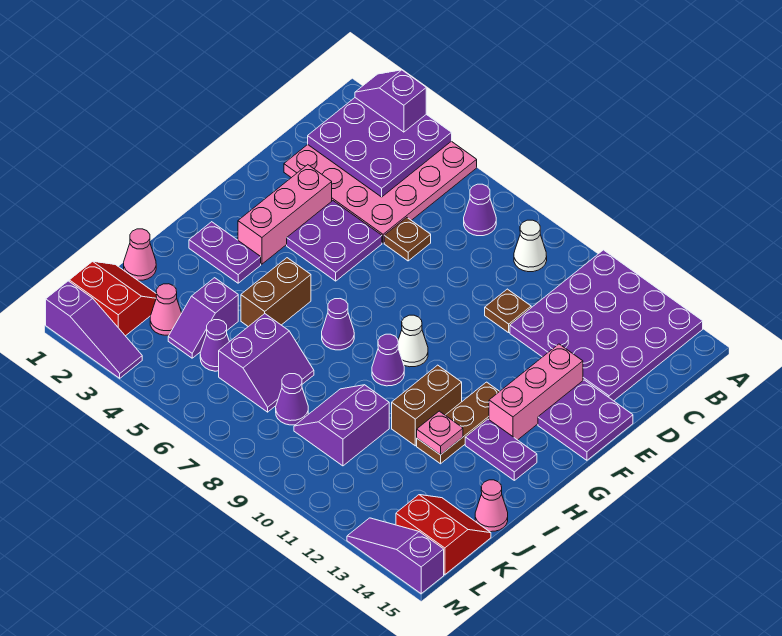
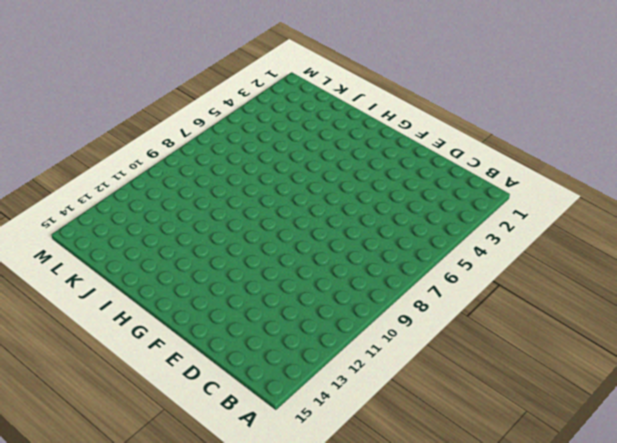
none -> pink plate A2:D5 level 1
none -> purple plate A11:D14 level 1
none -> purple cone B7 level 1
none -> white cone B9 level 1

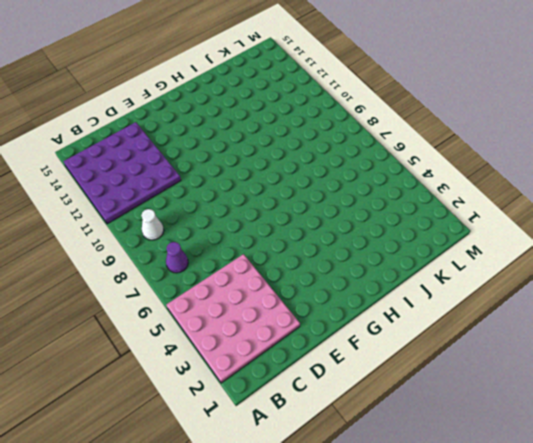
none -> brown plate D6 level 1
none -> brown plate D10 level 1
none -> pink brick E3:G3 level 1
none -> purple plate E4:F5 level 1

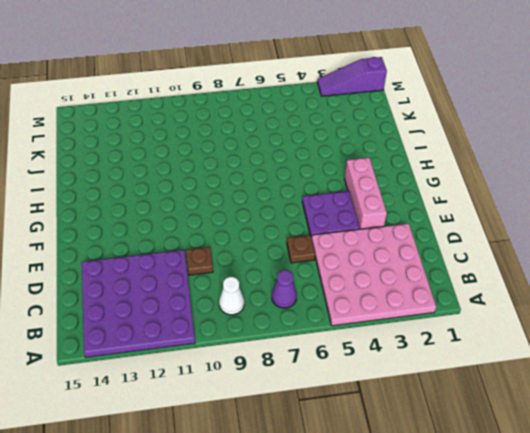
none -> pink brick E13:G13 level 1
none -> purple plate E14:F15 level 1
none -> white cone G9 level 1
none -> brown plate G12:I12 level 1

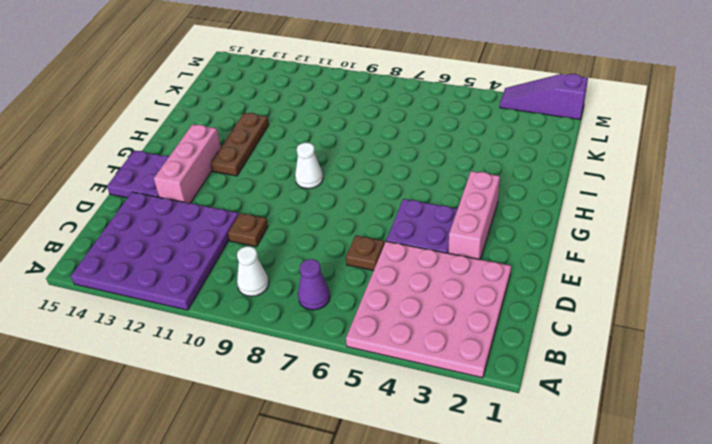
none -> purple plate H2:H3 level 1
none -> brown brick H5:I5 level 1
none -> purple cone H7 level 1
none -> purple cone H9 level 1

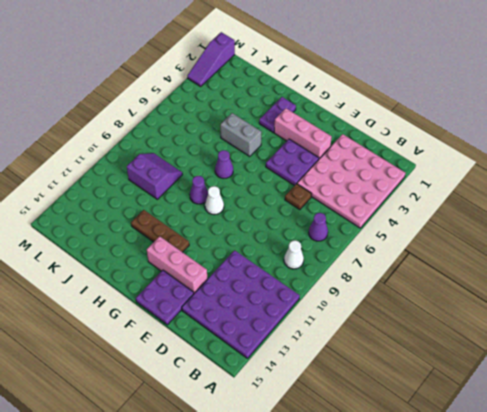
grey brick H5:I5 level 1 -> brown brick H5:I5 level 1
none -> brown plate D10 level 1
none -> brown brick H11:I11 level 1
none -> purple plate H13:H14 level 1
none -> pink cone J1 level 1

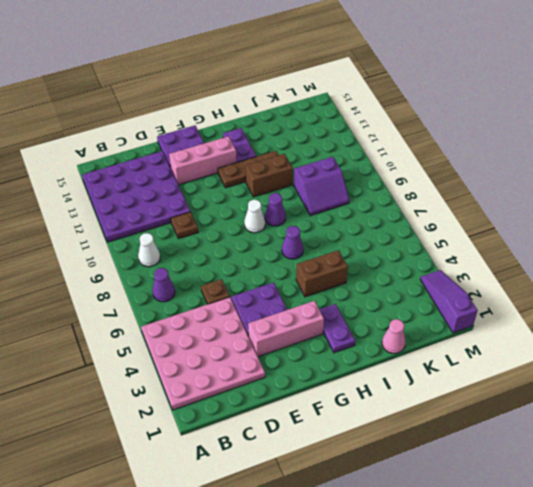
none -> purple slope J4:K4 level 1 top J
none -> purple slope J6:K7 level 1 top 6
none -> pink cone J15 level 1
none -> red slope K1:L2 level 1 top L

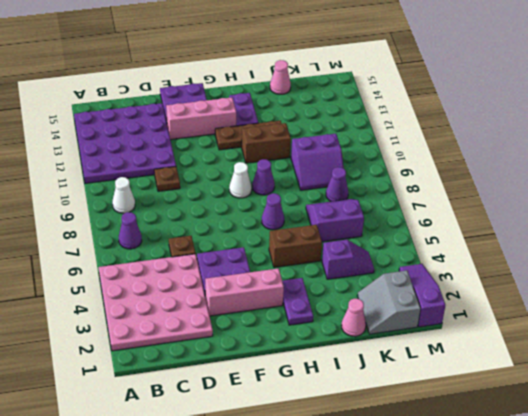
grey slope K1:L2 level 1 top L -> red slope K1:L2 level 1 top L
none -> pink cone K3 level 1
none -> purple cone K5 level 1
none -> red slope K14:L15 level 1 top L
none -> purple slope M13:M15 level 1 top 15

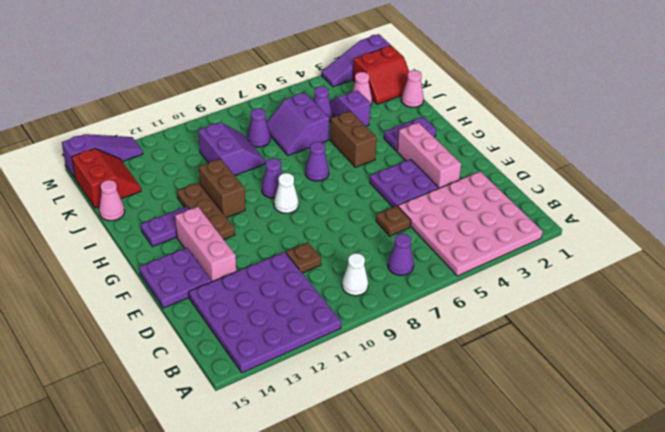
red slope K14:L15 level 1 top 15 -> red slope K14:L15 level 1 top L
none -> purple plate A2:C4 level 2
none -> pink plate I12 level 2
none -> purple slope A2:A3 level 3 top 3

